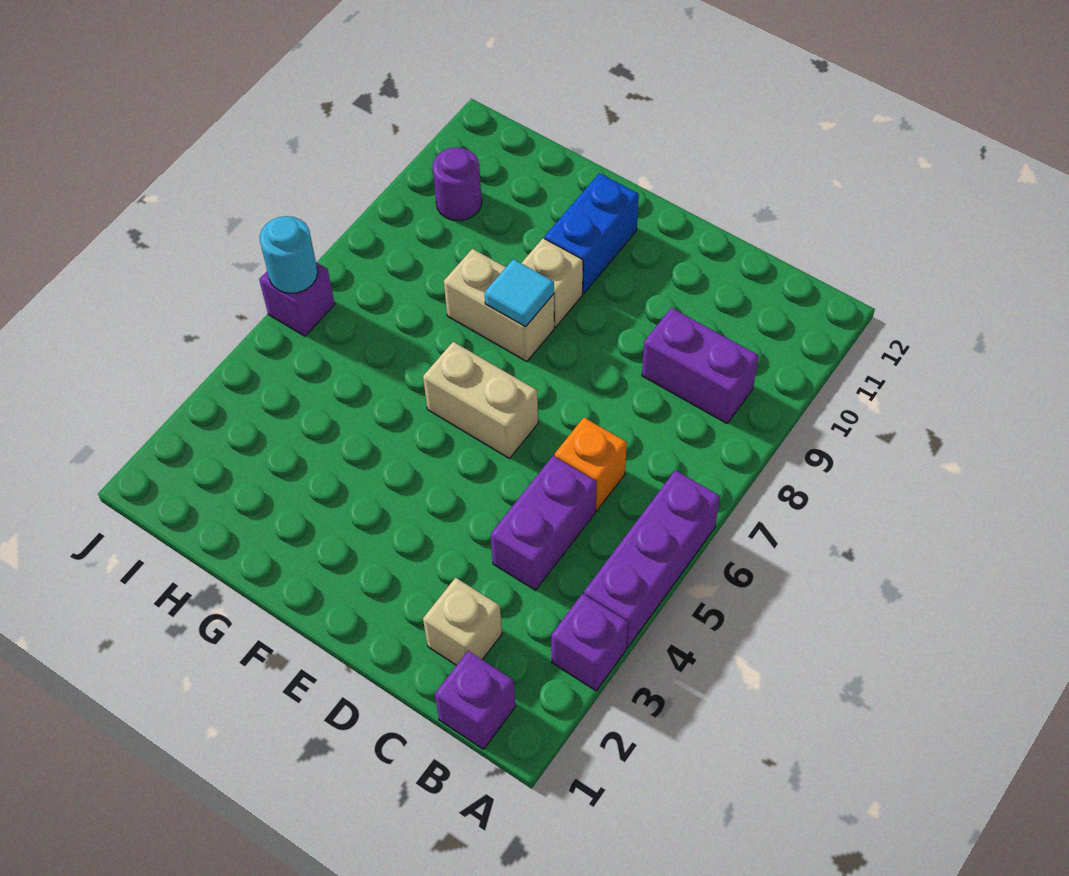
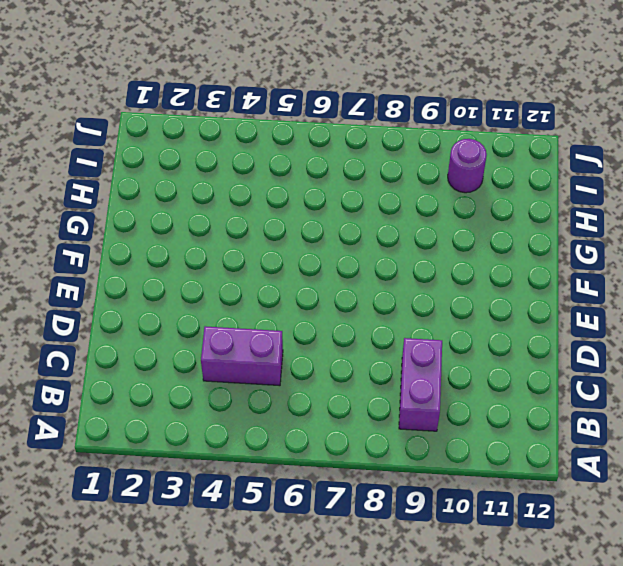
none -> purple brick A3 level 1
none -> purple brick A4:A6 level 1
none -> purple brick B1 level 1

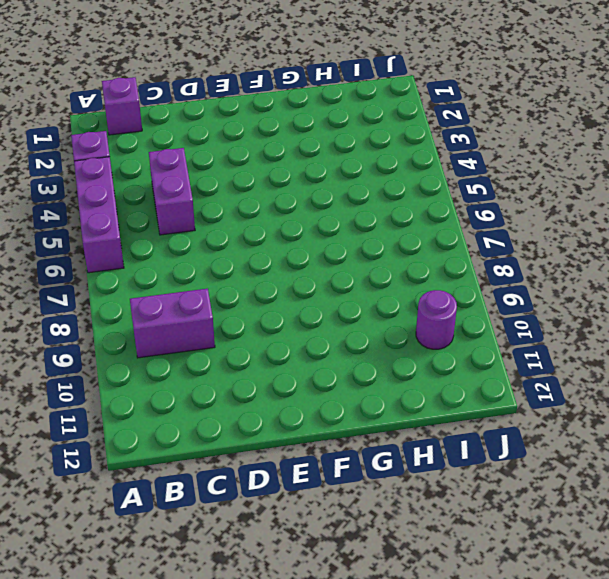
none -> tan brick C2 level 1
none -> orange brick C6 level 1
none -> tan brick E6:F6 level 1

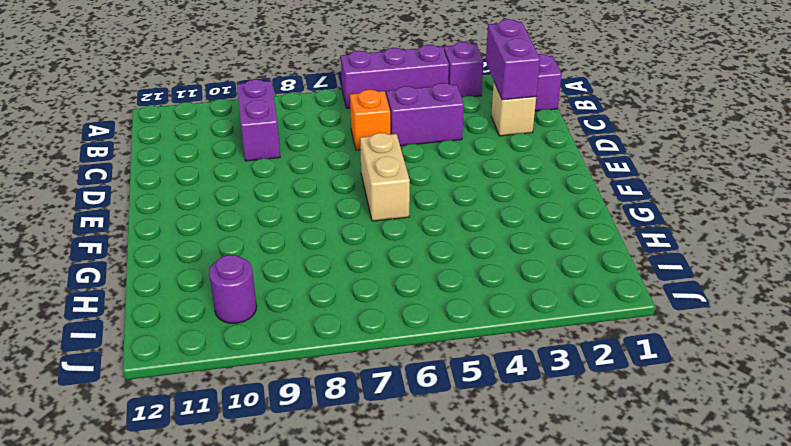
purple brick B2:C2 level 2 -> none
none -> tan brick F8:G8 level 1
none -> tan brick F9 level 1
none -> blue brick F10:F11 level 1

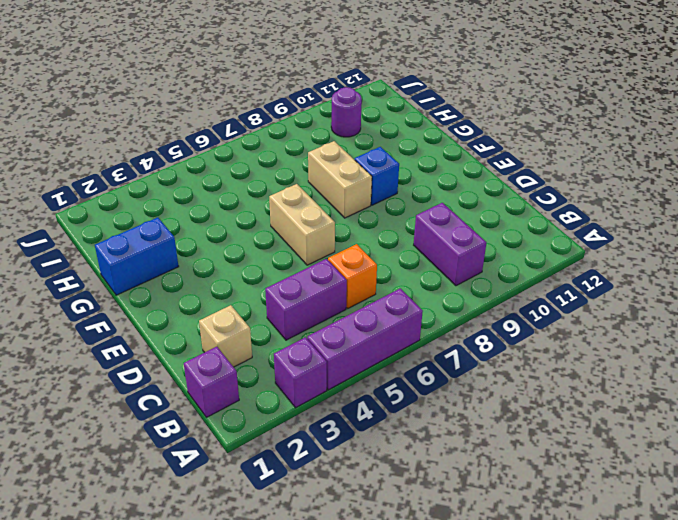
blue brick F9 level 1 -> tan brick F9 level 1
blue brick G1:G2 level 1 -> blue brick F10:F11 level 1
none -> purple brick J6 level 1
none -> cyan tile F8 level 2
none -> cyan round brick J6 level 2

